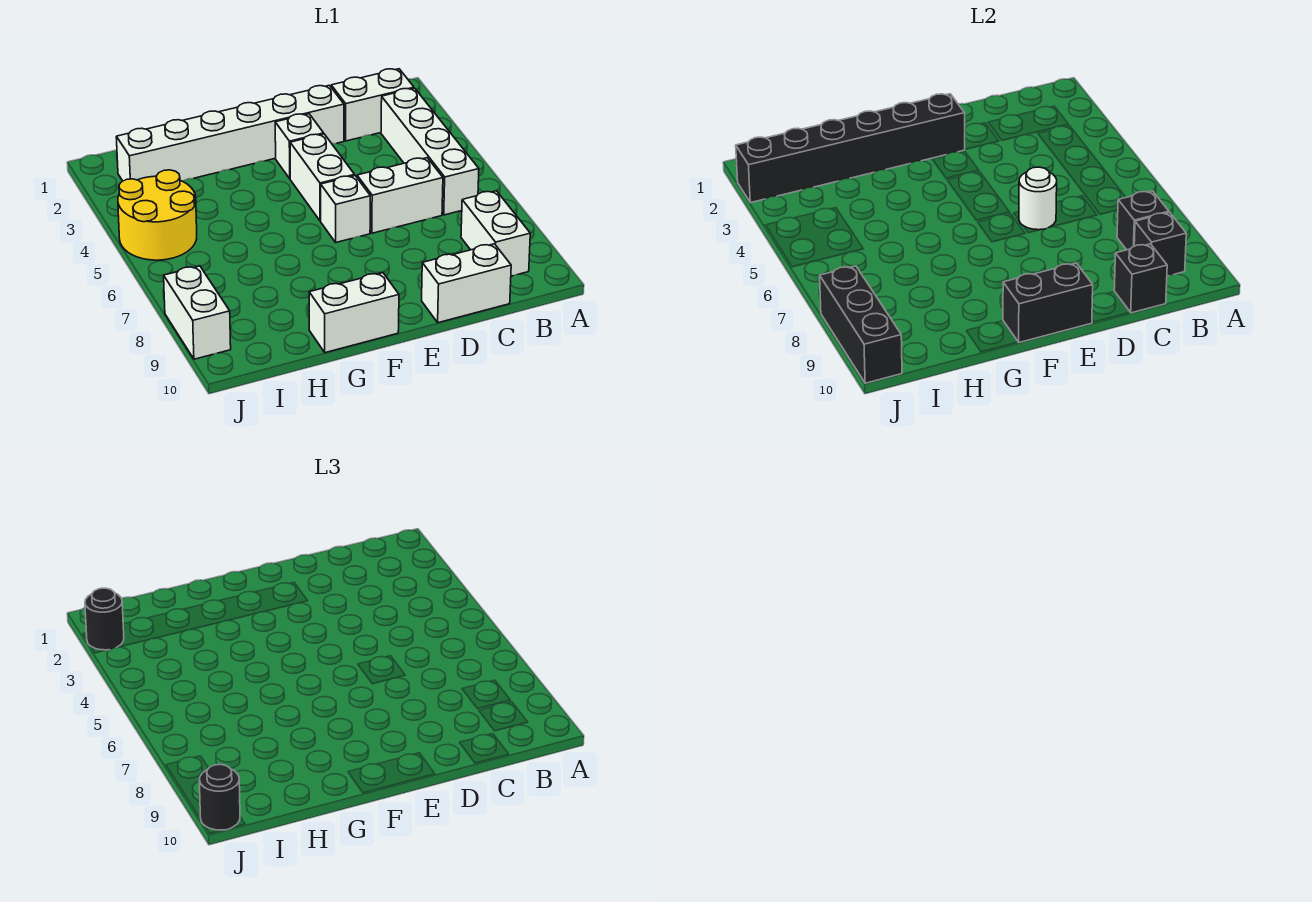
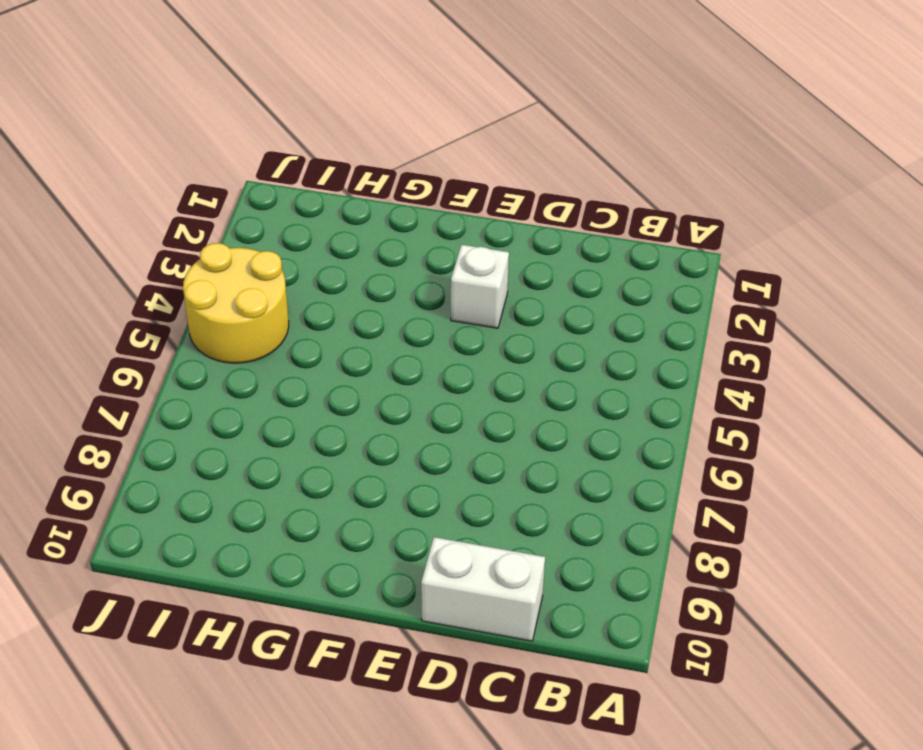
none -> white brick B2:C2 level 1
none -> white brick B3:B6 level 1
none -> white brick B8:B9 level 1

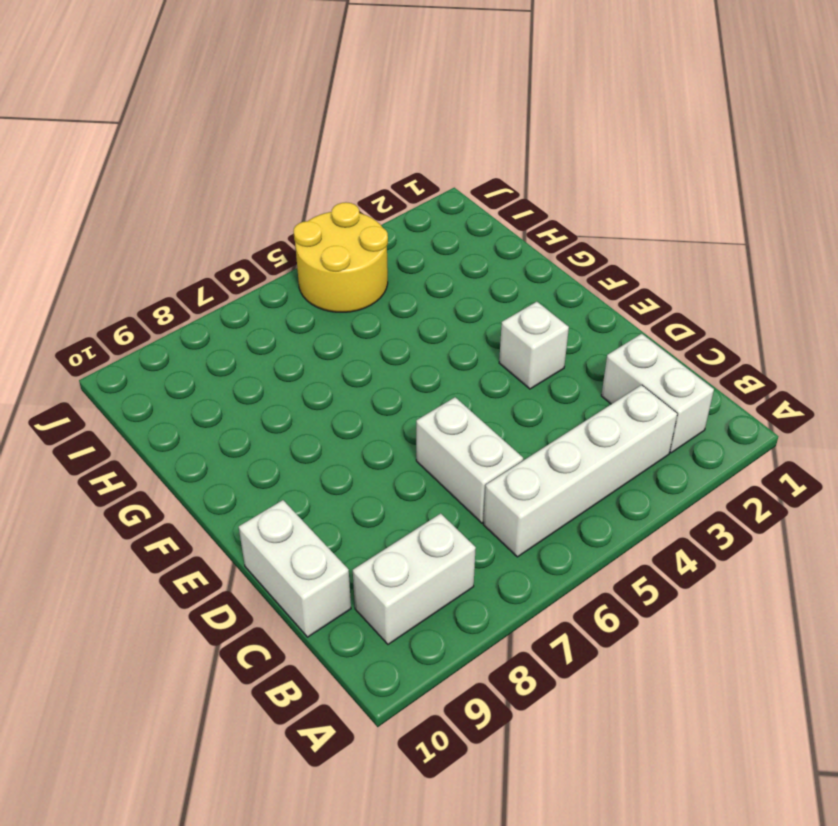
none -> white brick D2:I2 level 1
none -> white brick E4:E5 level 1
none -> white brick E6 level 1

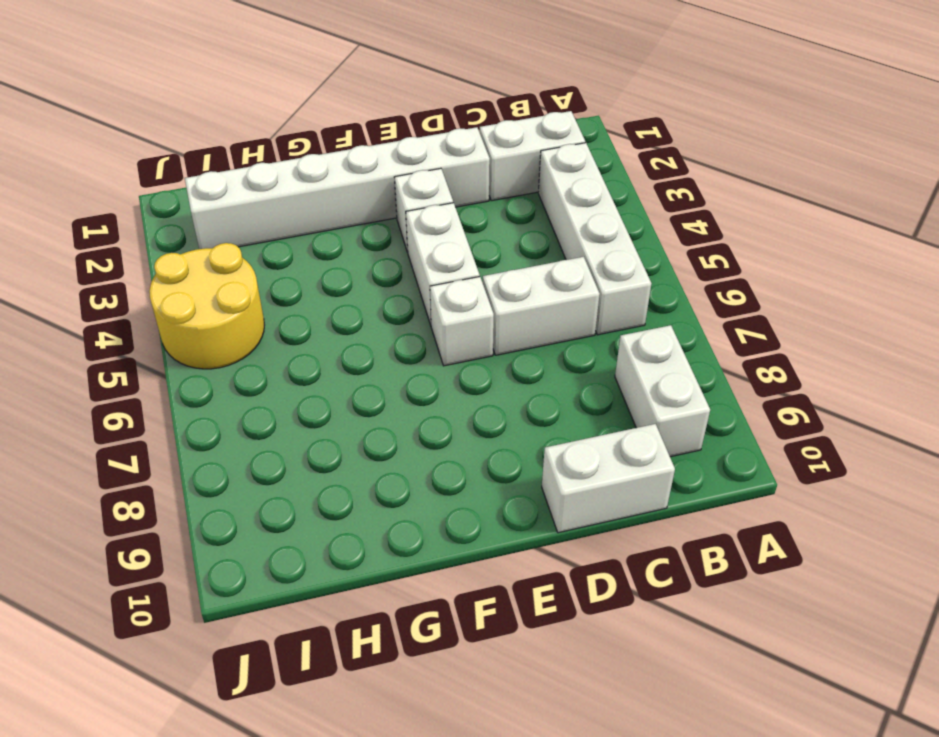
none -> white brick F10:G10 level 1
none -> white brick J8:J9 level 1
none -> black brick B8 level 2

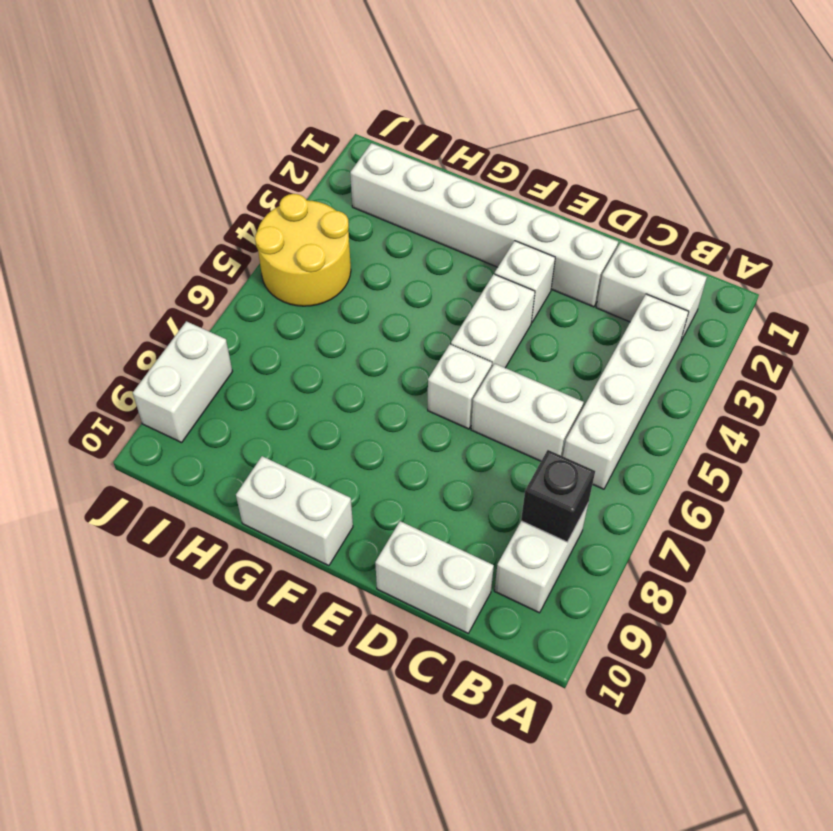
none -> black brick B9 level 2
none -> black brick C10 level 2
none -> white round brick D6 level 2

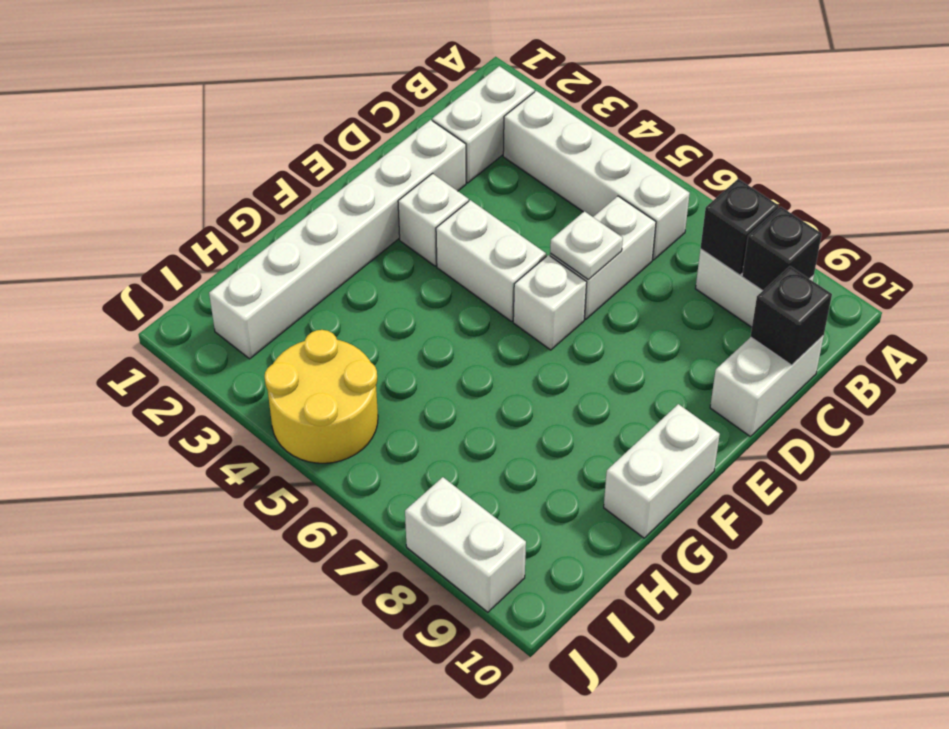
white plate D6 level 2 -> white round brick D6 level 2
none -> black brick E2:J2 level 2
none -> black brick E10:F10 level 2
none -> black brick J8:J10 level 2

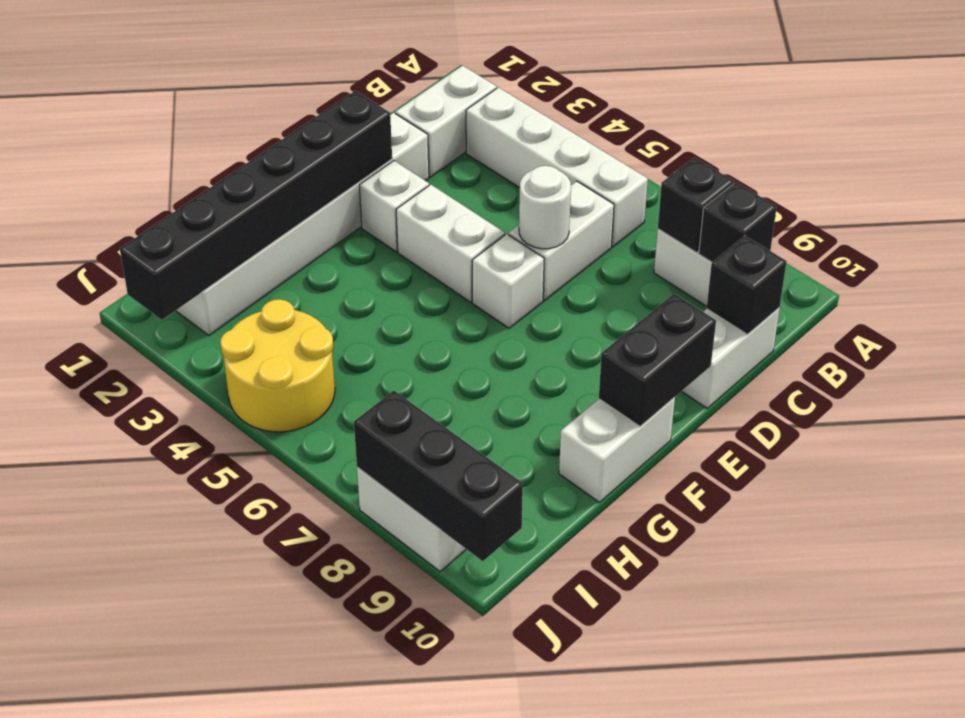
none -> black round brick J2 level 3
none -> black round brick J10 level 3

